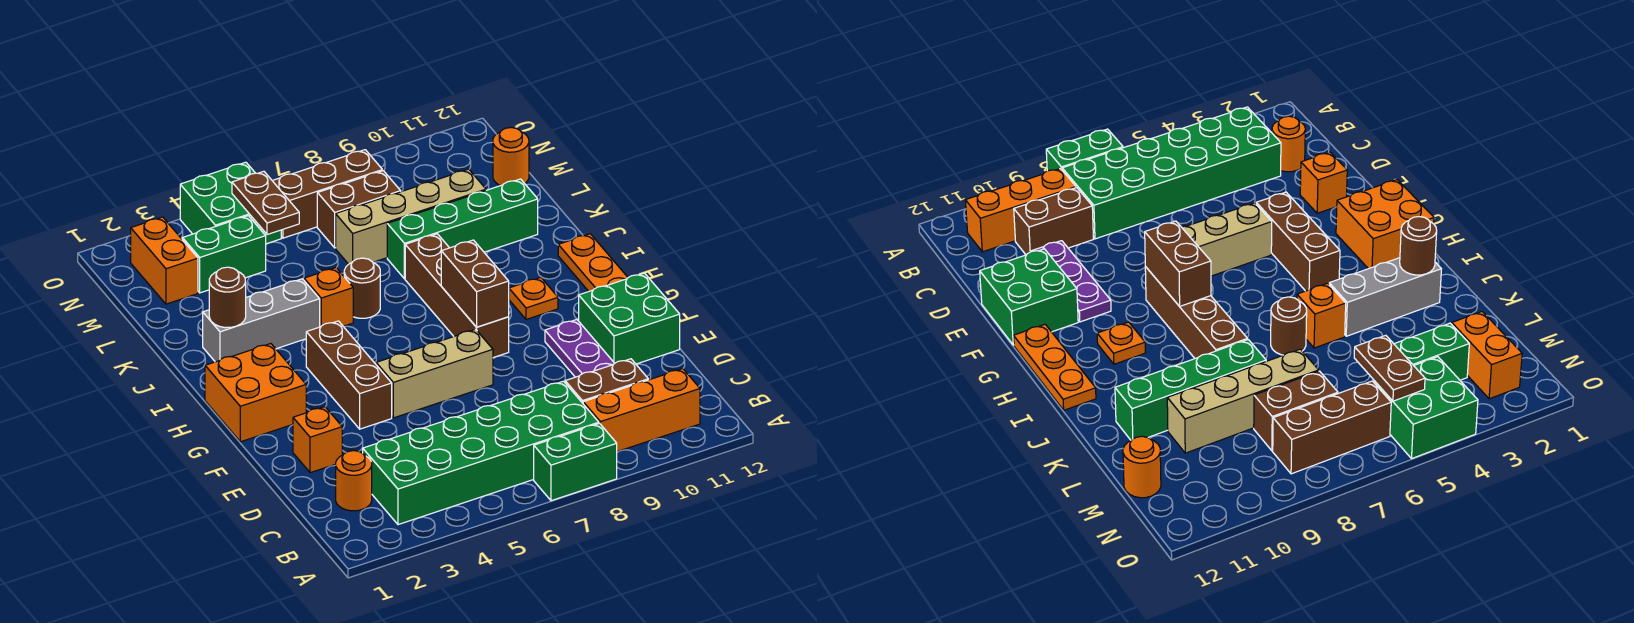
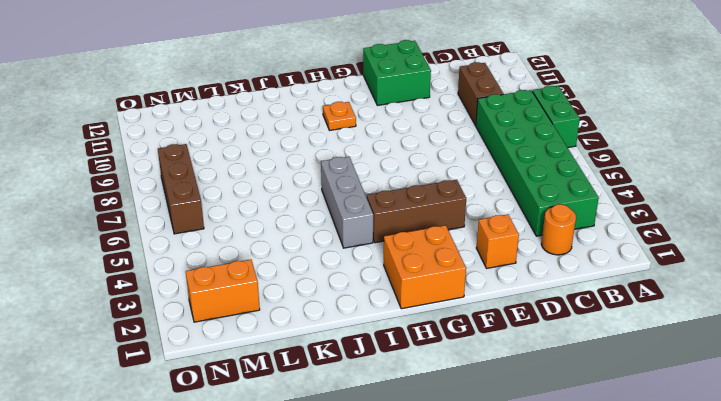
grey brick I4:I6 level 1 -> grey brick J2:J4 level 1
none -> orange brick B9:B11 level 1
none -> purple plate D10:F10 level 1
none -> tan brick F5:F7 level 1

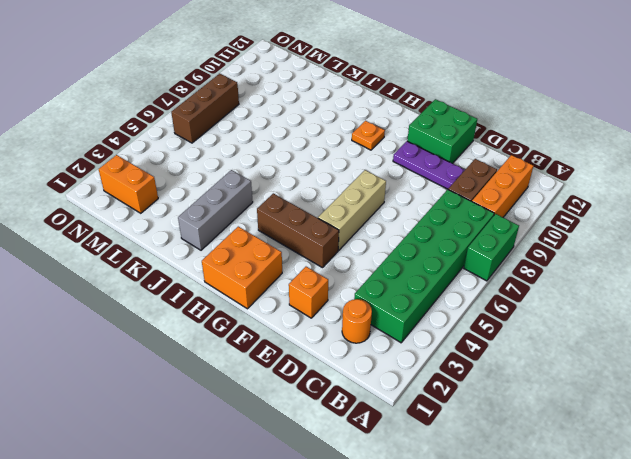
none -> brown brick G8:J8 level 1
none -> orange plate G12:I12 level 1
none -> orange brick J5 level 1

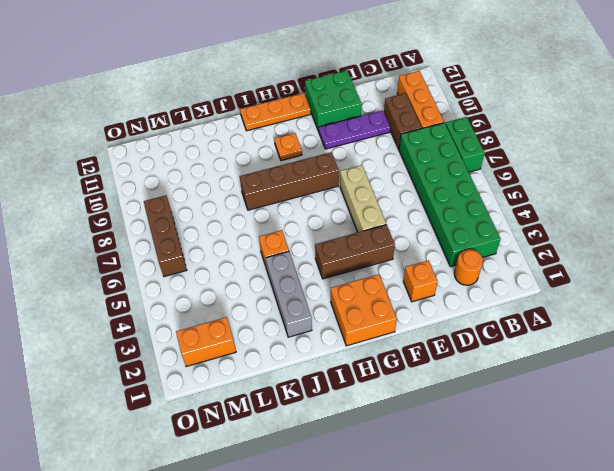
none -> brown round brick J6 level 1
none -> green brick K8:K11 level 1
none -> tan brick L7:L10 level 1

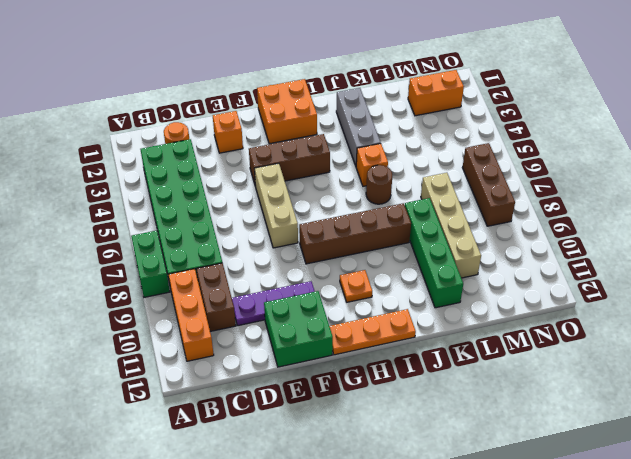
none -> green brick M3:M4 level 1
none -> brown brick M7:M8 level 1
none -> orange round brick M12 level 1

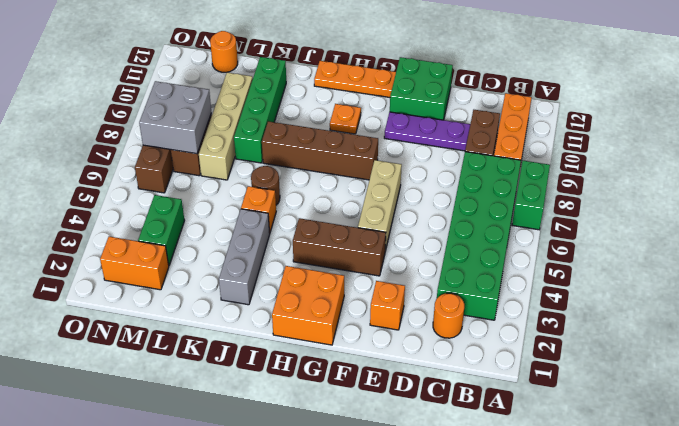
grey brick M7:N8 level 2 -> none
none -> green brick N4:O5 level 1
none -> brown brick G8:H8 level 2
none -> brown round brick J2 level 2

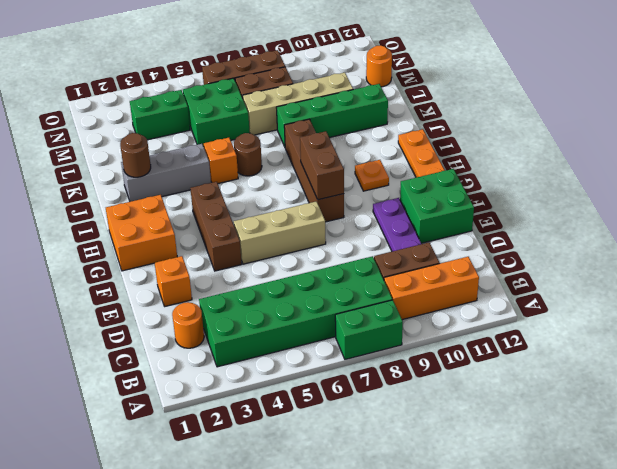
green brick L5:M6 level 1 -> green brick N4:O5 level 1
none -> orange brick M2:N2 level 1
none -> brown plate M5:N5 level 2

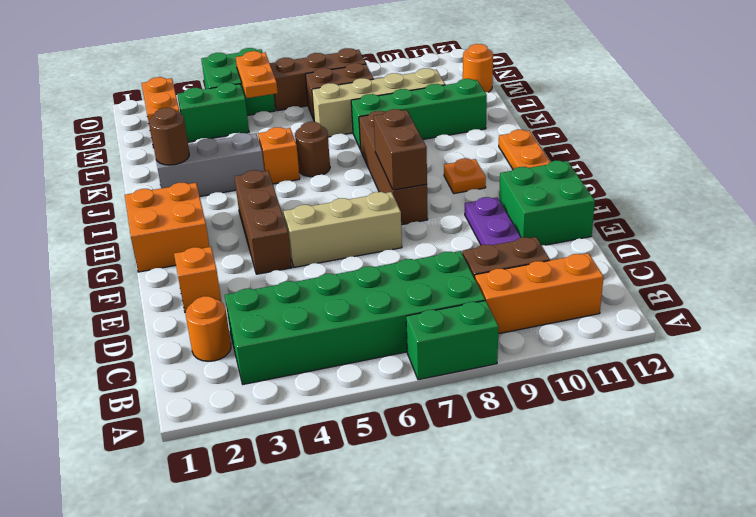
orange plate M5:N5 level 2 -> brown plate M5:N5 level 2

